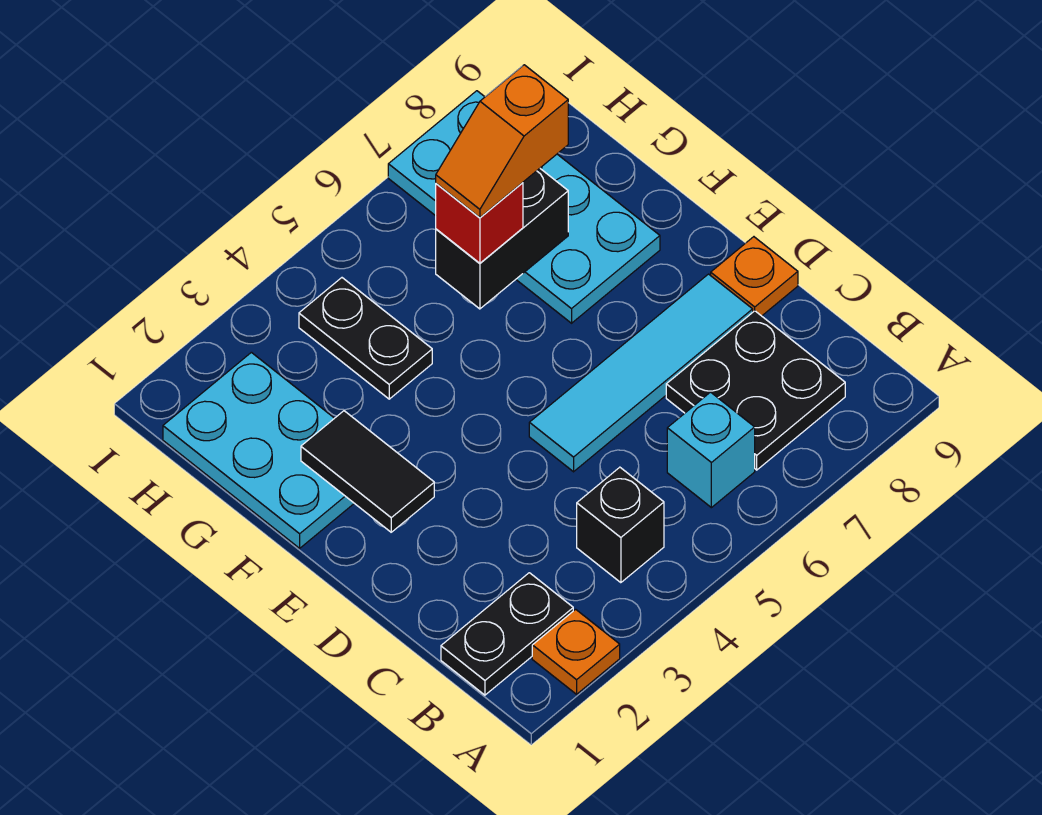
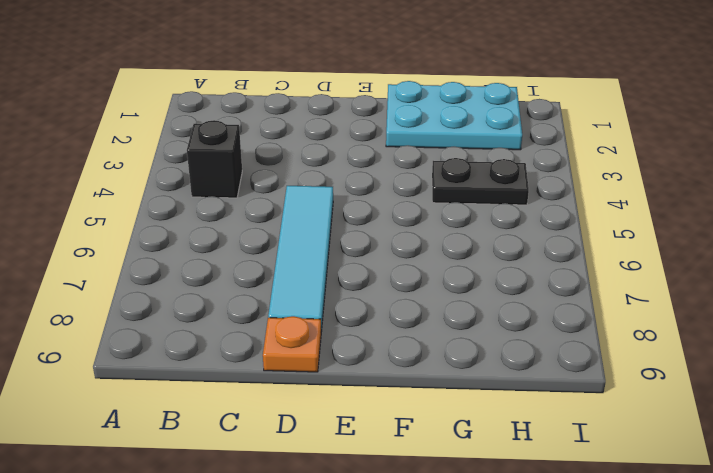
none -> orange plate A2 level 1
none -> black plate B1:B2 level 1
none -> cyan brick B6 level 1

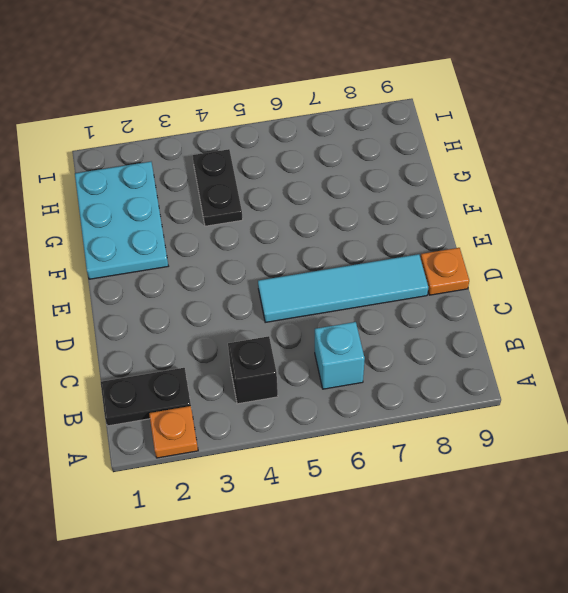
none -> black plate B7:C8 level 1
none -> cyan plate F7:I8 level 1
none -> black tile E2:F2 level 2

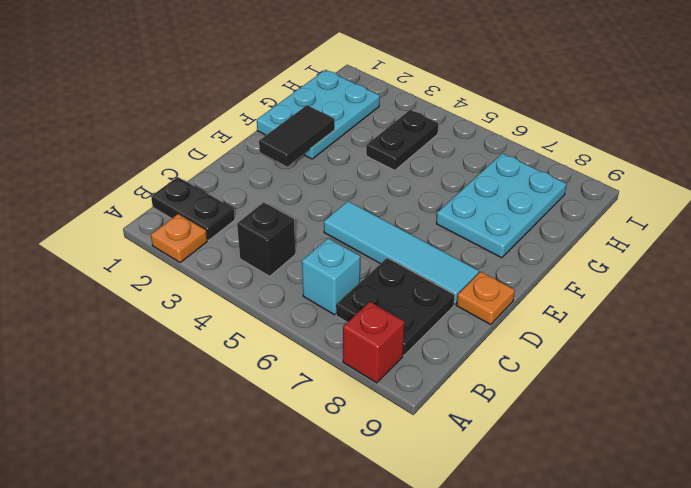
red brick A8 level 1 -> red brick G6 level 3
cyan plate F7:H8 level 1 -> cyan plate F7:I8 level 1
none -> black brick G6:G7 level 2
none -> orange slope G6:G7 level 4 top 7

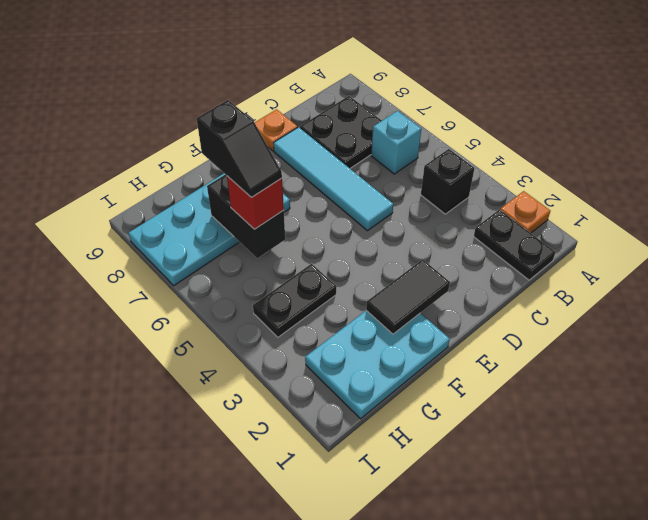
black slope G6:G7 level 4 top 7 -> orange slope G6:G7 level 4 top 7

